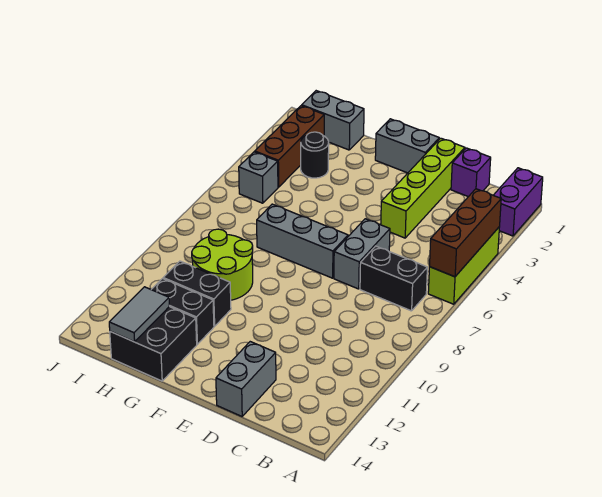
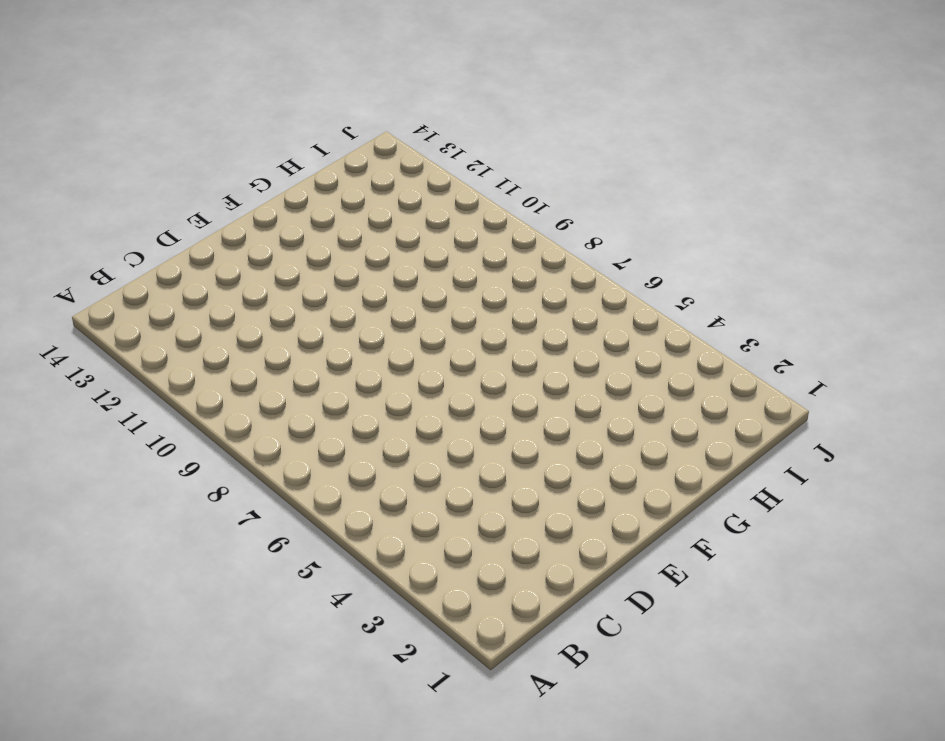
none -> purple brick A1:A2 level 1
none -> lime brick A4:A6 level 1
none -> black brick B7:C7 level 1

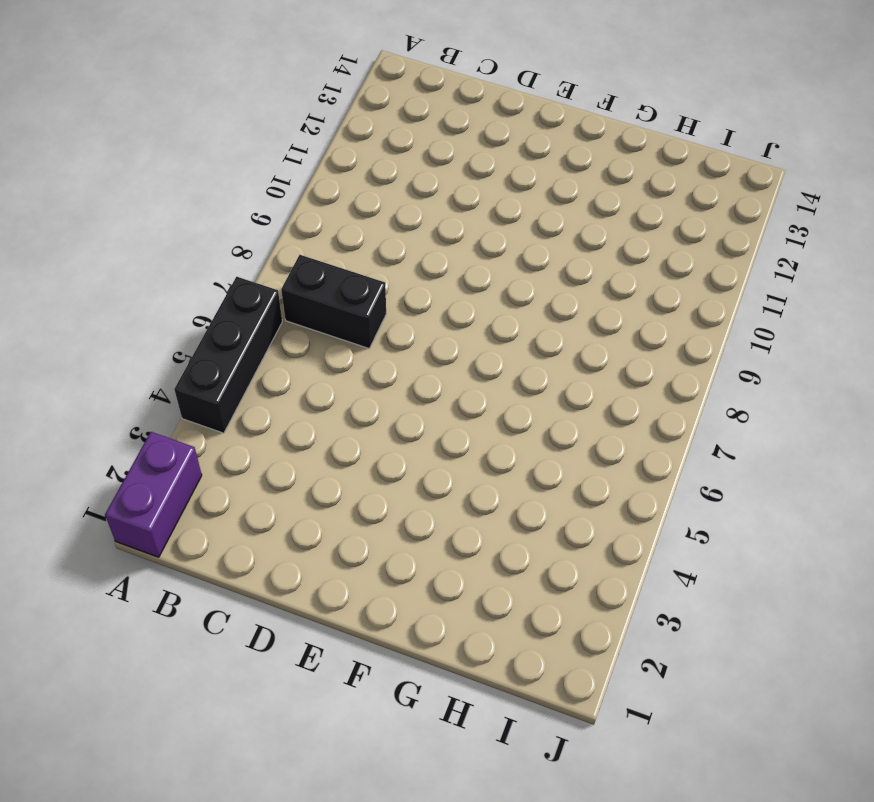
black brick A4:A6 level 1 -> lime brick A4:A6 level 1
none -> purple brick C1 level 1
none -> lime brick D1:D4 level 1
none -> grey brick D6:D7 level 1

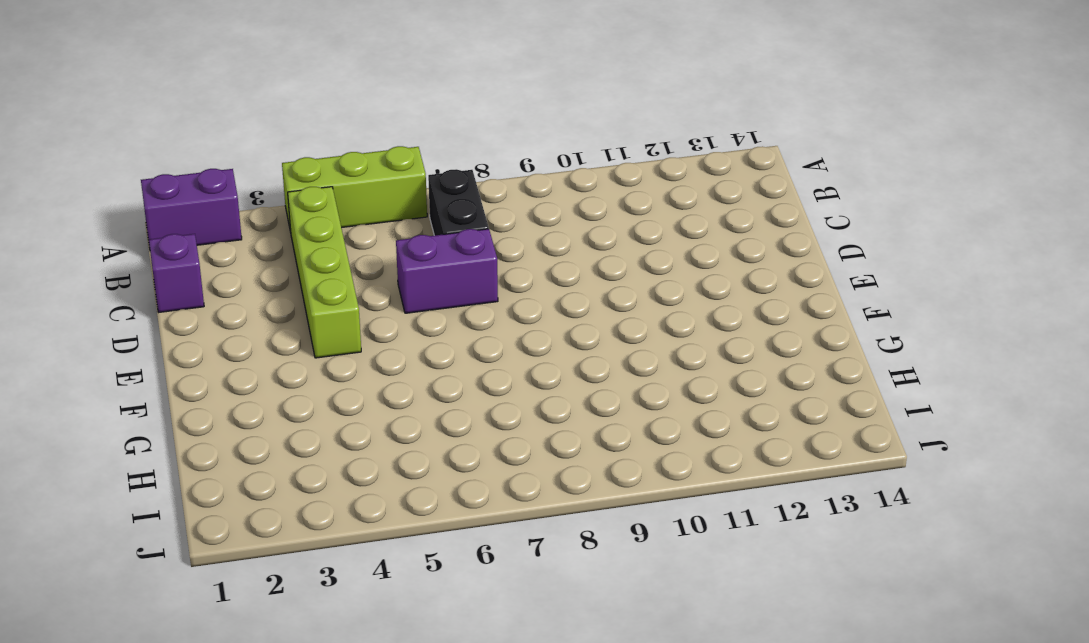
lime brick B4:E4 level 1 -> lime brick D1:D4 level 1
purple brick D6:D7 level 1 -> grey brick D6:D7 level 1
none -> grey brick D13:D14 level 1
none -> grey brick E1:F1 level 1
none -> grey brick E7:G7 level 1

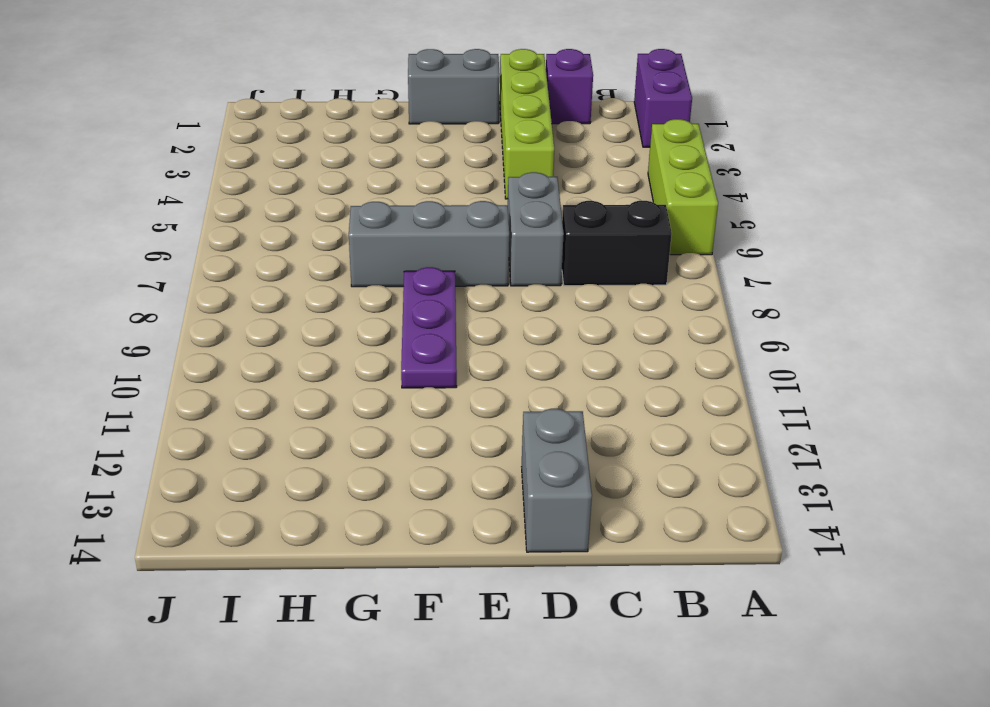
purple plate F8:F10 level 1 -> none
none -> lime round brick G9:H10 level 1
none -> black brick G11:H11 level 1
none -> black brick G12:H12 level 1

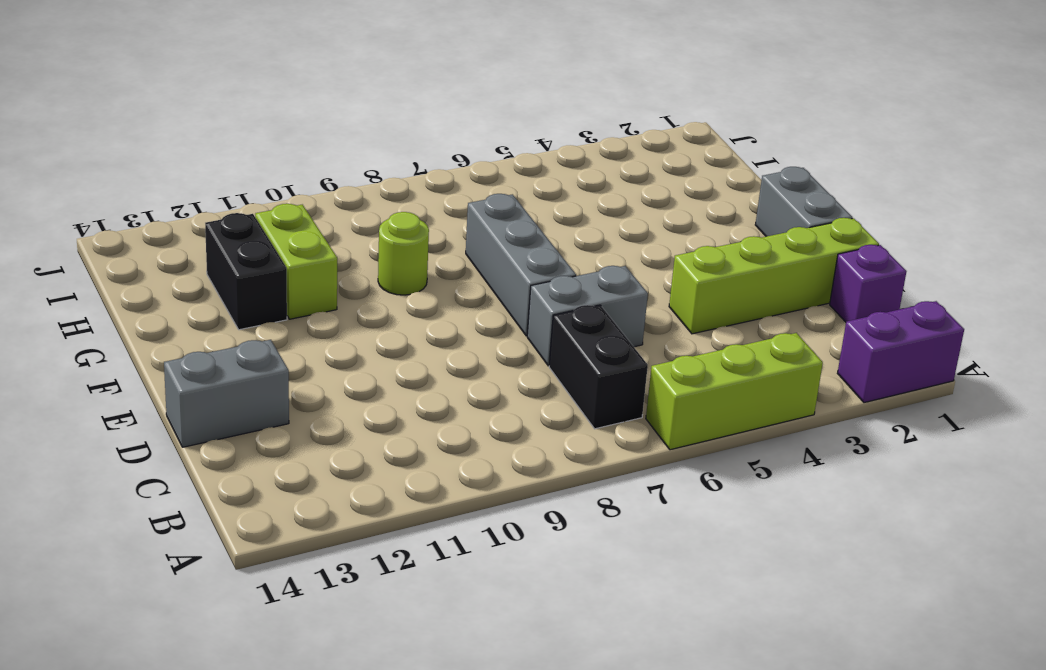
lime round brick G9 level 1 -> lime round brick G9:H10 level 1
lime brick G11:H11 level 1 -> black brick G11:H11 level 1
none -> black brick G13:H14 level 1
none -> grey brick H1:I1 level 1
none -> black round brick H3 level 1

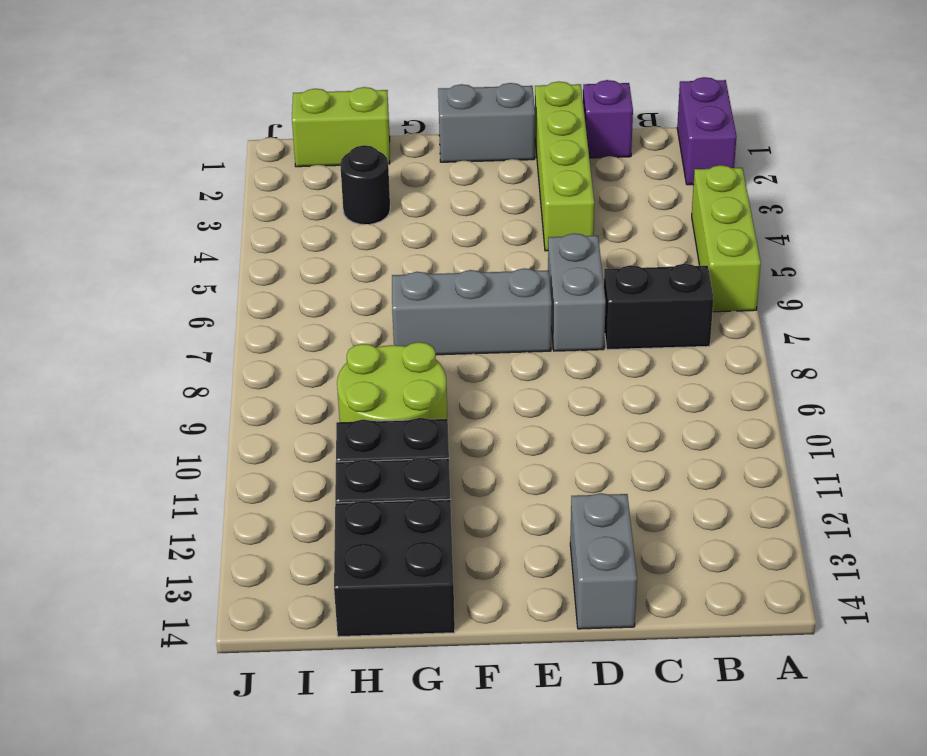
lime brick H1:I1 level 1 -> grey brick H1:I1 level 1
none -> brown brick I2:I4 level 1
none -> grey brick I5 level 1
none -> brown brick A4:A6 level 2

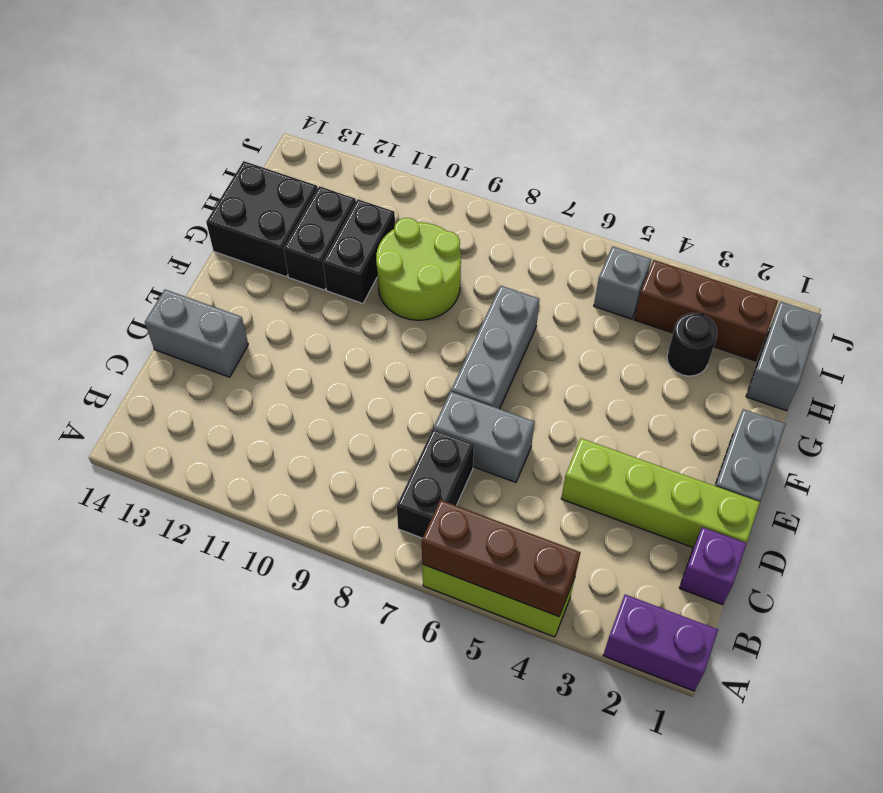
none -> grey tile H13:H14 level 2

